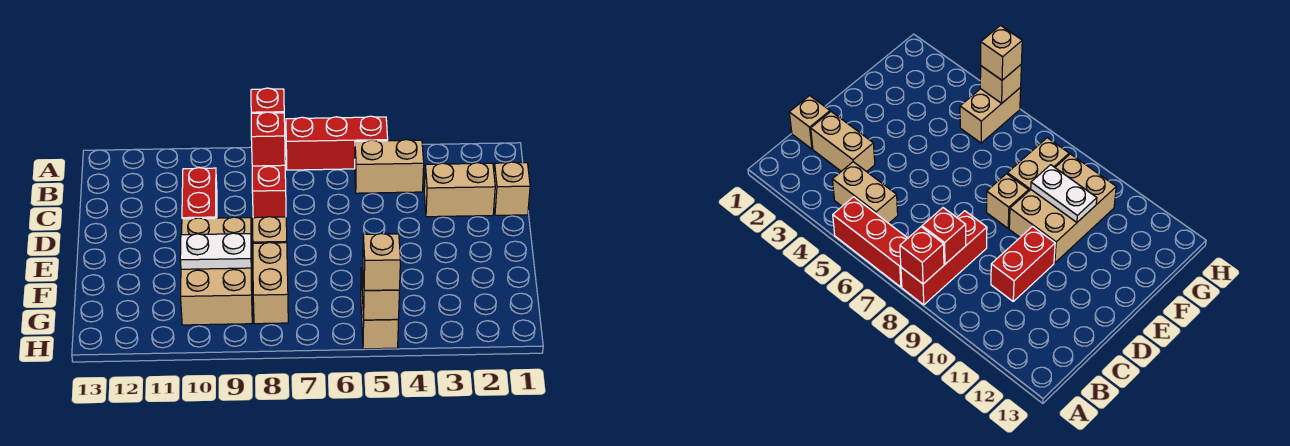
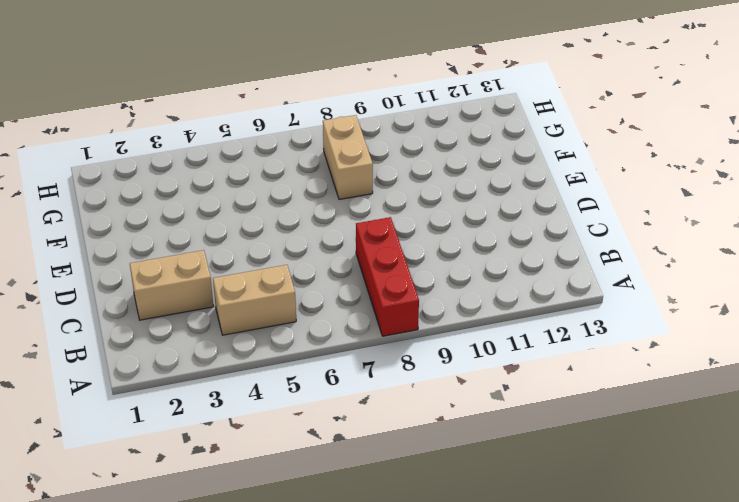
none -> red brick A5:A7 level 1
none -> tan brick C1 level 1
none -> red brick C10:D10 level 1

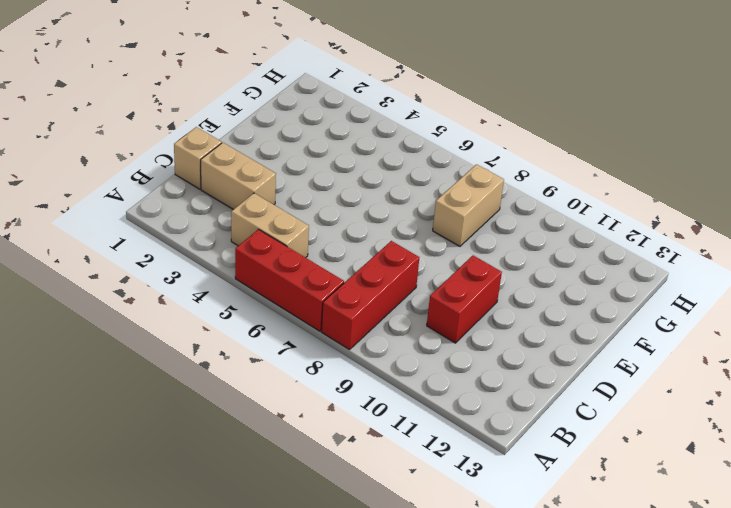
none -> tan brick E8 level 1
none -> tan brick E9:G10 level 1
none -> tan brick G5:H5 level 1

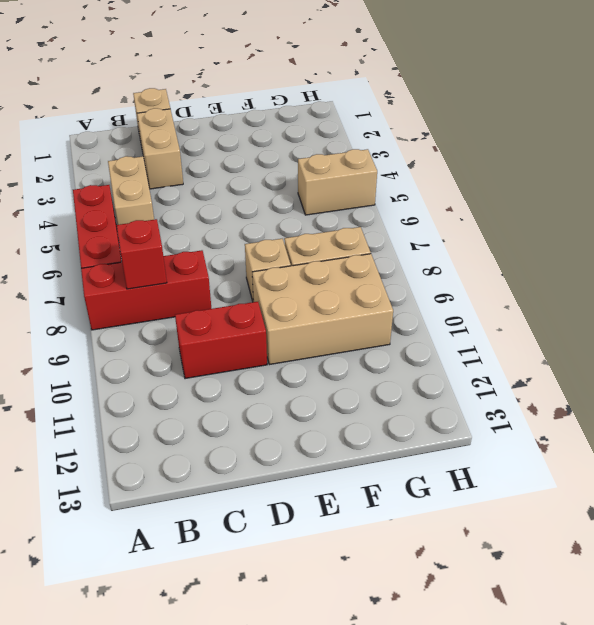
none -> red brick A8 level 2
none -> white plate F9:F10 level 2
none -> tan brick H5 level 2

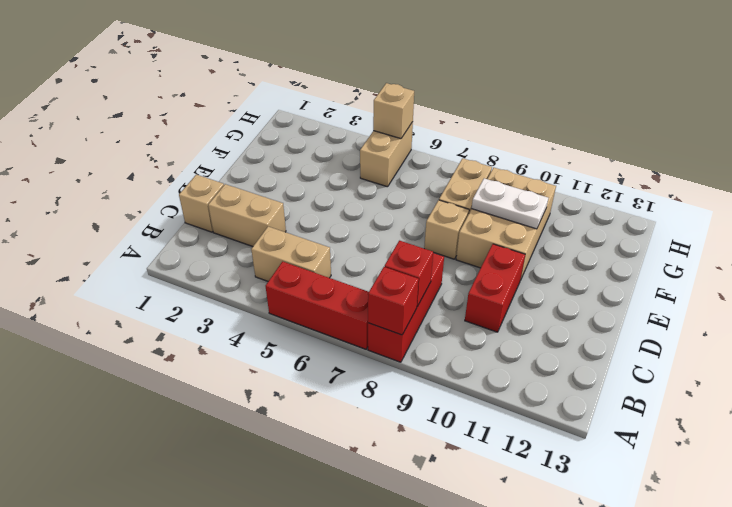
none -> tan brick H5 level 3

